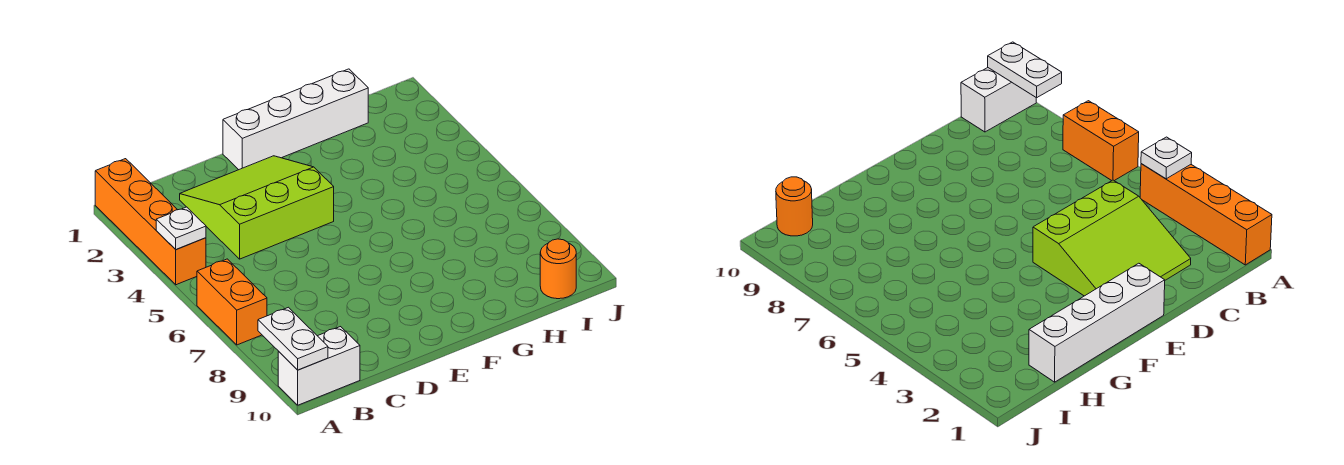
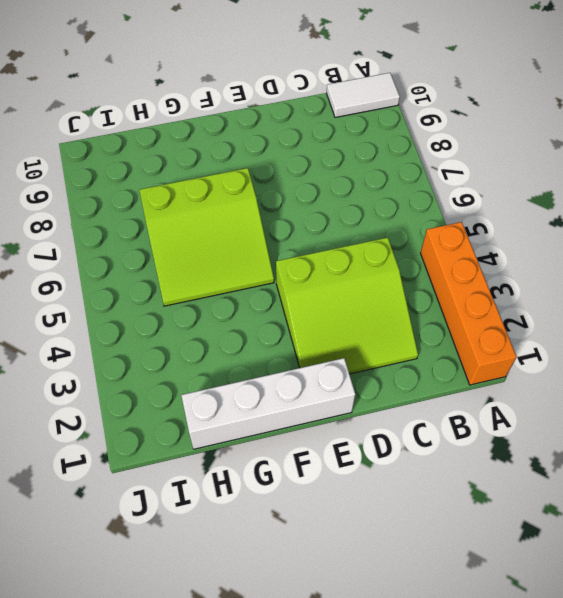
white tile A10:B10 level 1 -> white brick A10:B10 level 1
lime slope F5:H7 level 1 top 7 -> none
none -> orange brick A6:A7 level 1
none -> orange round brick I10 level 1

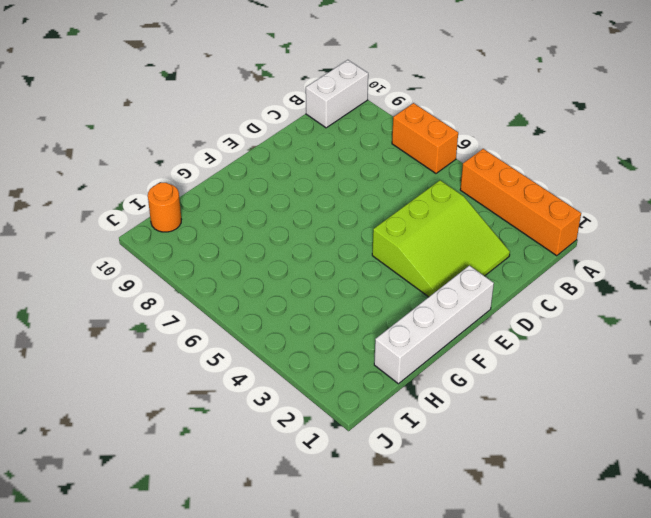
none -> white plate A4 level 2
none -> white plate A9:A10 level 2

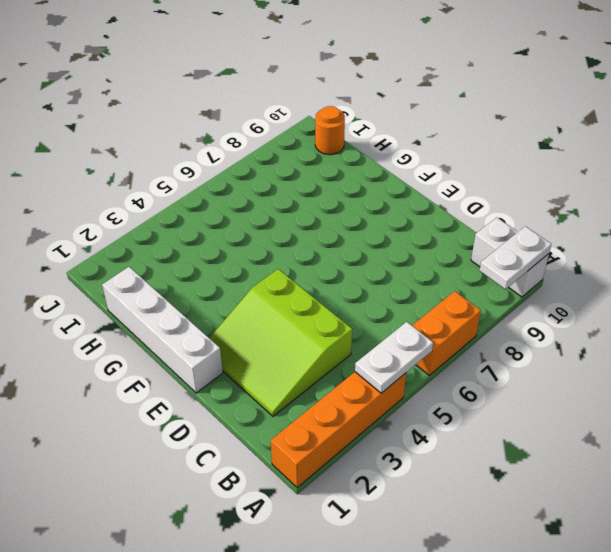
white plate A4:A5 level 2 -> white plate A4 level 2

